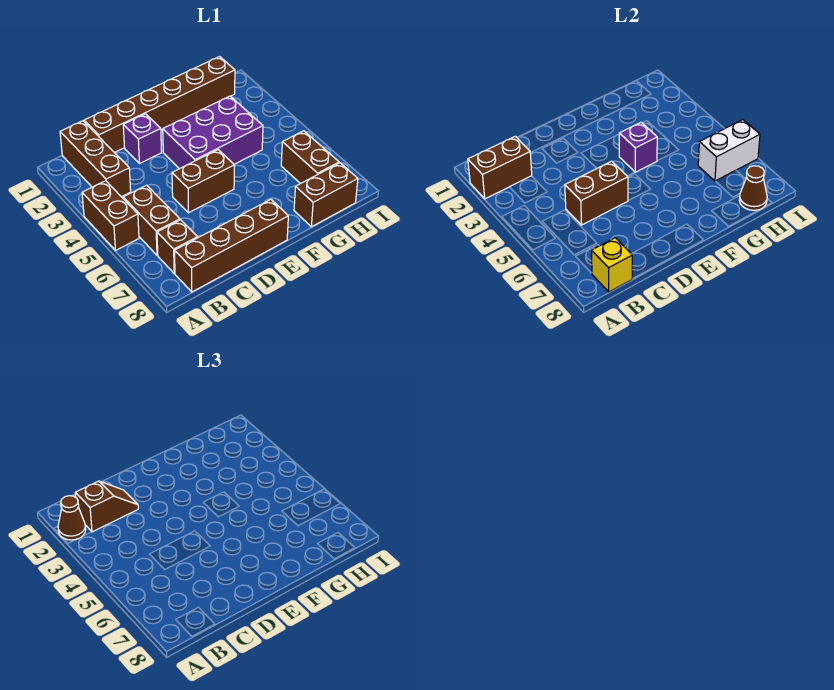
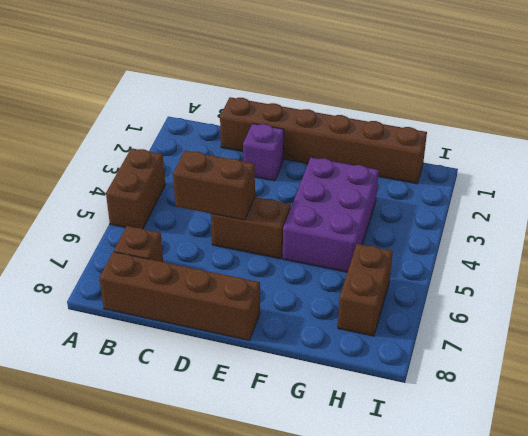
purple brick F3:G5 level 1 -> purple brick E3:G4 level 1
none -> brown brick B1:B3 level 1
none -> brown brick B5:B6 level 1
none -> brown brick G8:H8 level 1

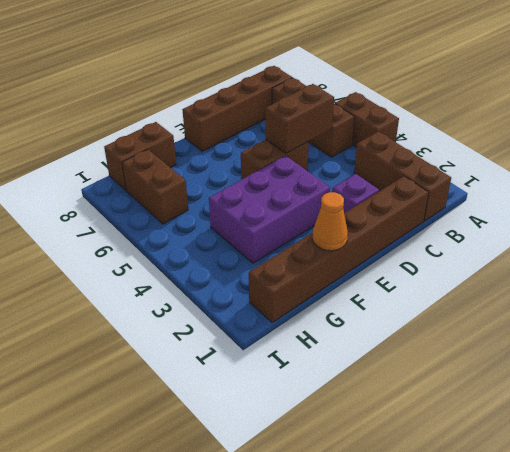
orange cone F1 level 2 -> none
none -> brown brick A2:B2 level 2
none -> yellow brick B8 level 2
none -> purple brick F4 level 2

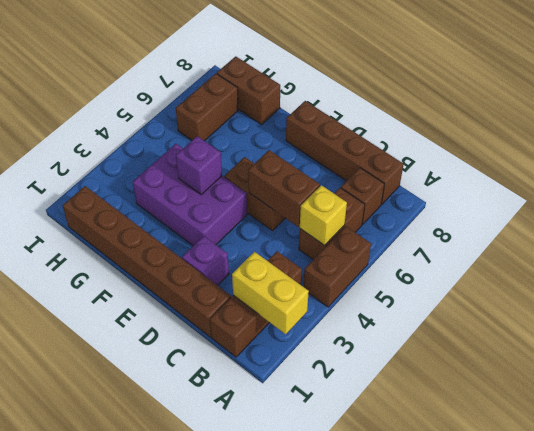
yellow brick A2:B2 level 2 -> brown brick A2:B2 level 2
yellow brick B5 level 2 -> yellow brick B8 level 2
none -> white brick H6:I6 level 2
none -> brown cone H8 level 2
none -> brown cone A2 level 3

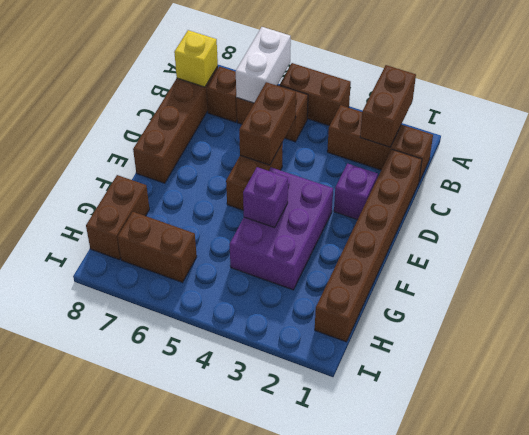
white brick A6:B6 level 2 -> white brick H6:I6 level 2
none -> brown cone H8 level 2
none -> brown cone A2 level 3
none -> brown slope B2:C2 level 3 top B

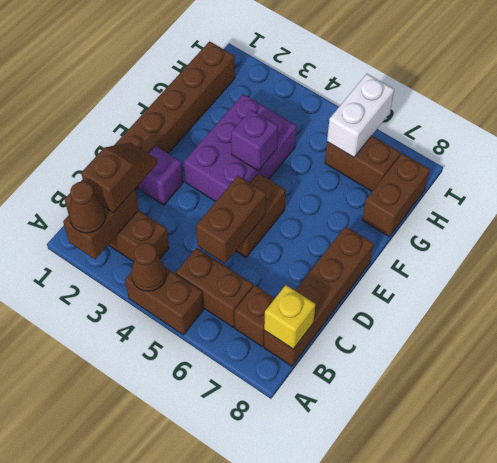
brown cone A4 level 2 -> brown cone H8 level 2

